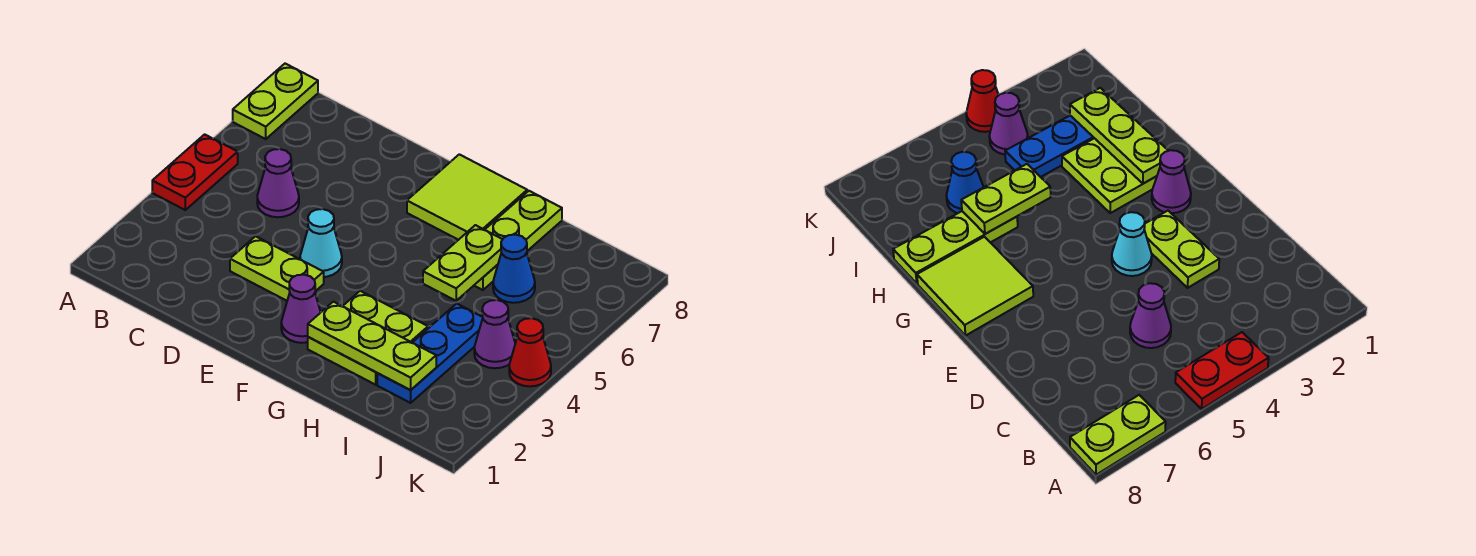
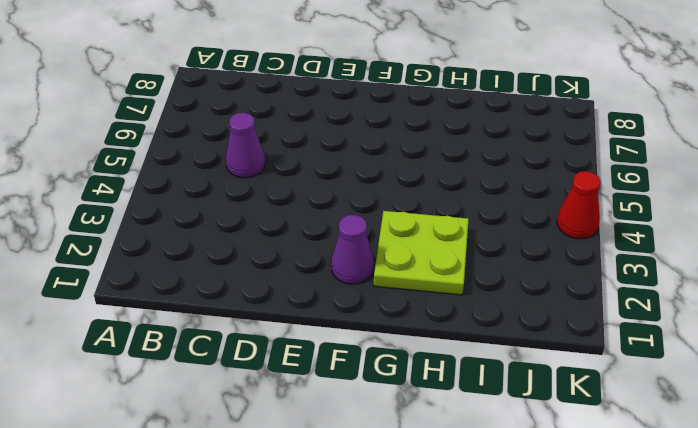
none -> red plate A4:A5 level 1
none -> lime plate A7:A8 level 1
none -> lime plate D3:E3 level 1

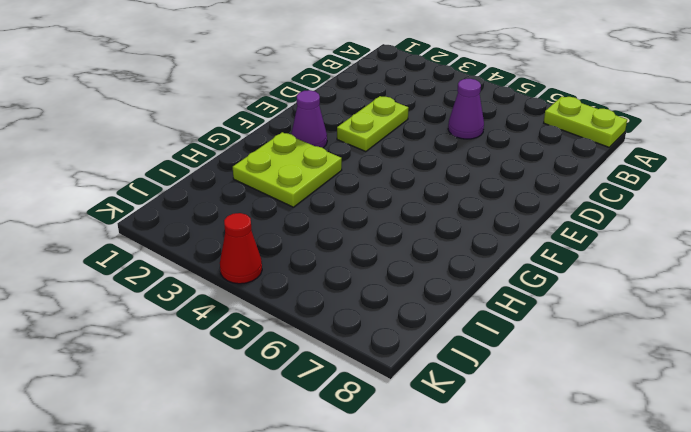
none -> red plate A4:A5 level 1
none -> cyan cone E4 level 1
none -> lime tile F7:G8 level 1

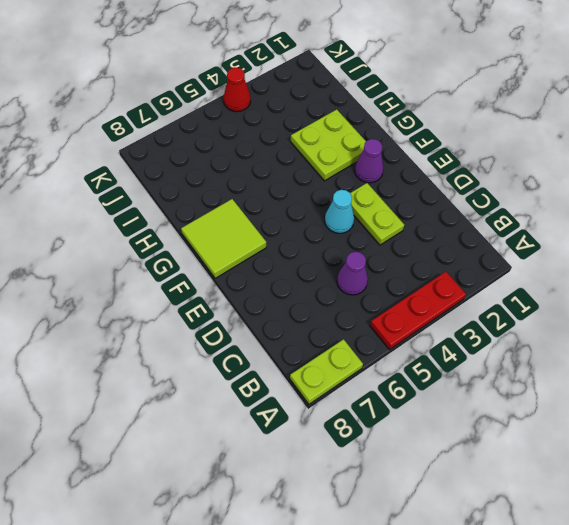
red plate A3:A5 level 1 -> red plate A4:A5 level 1
none -> lime plate H6:H8 level 1
none -> blue plate I2:I4 level 1
none -> blue cone I6 level 1

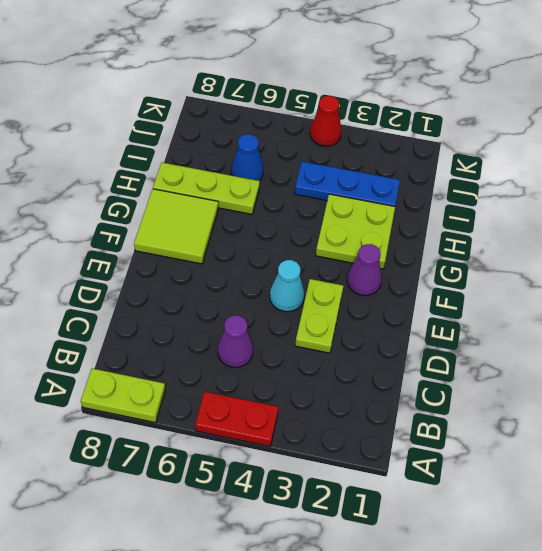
none -> purple cone J4 level 1
none -> lime plate G2:I2 level 2
none -> lime plate H5:H6 level 2

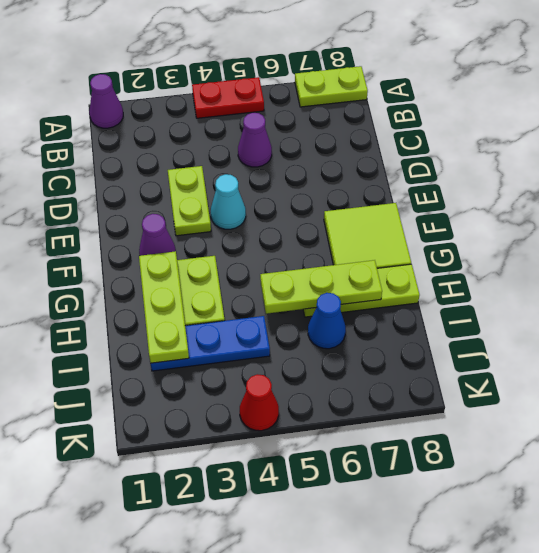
purple cone A1 level 1 -> purple cone J4 level 1
lime plate H5:H7 level 2 -> lime plate H5:H6 level 2

